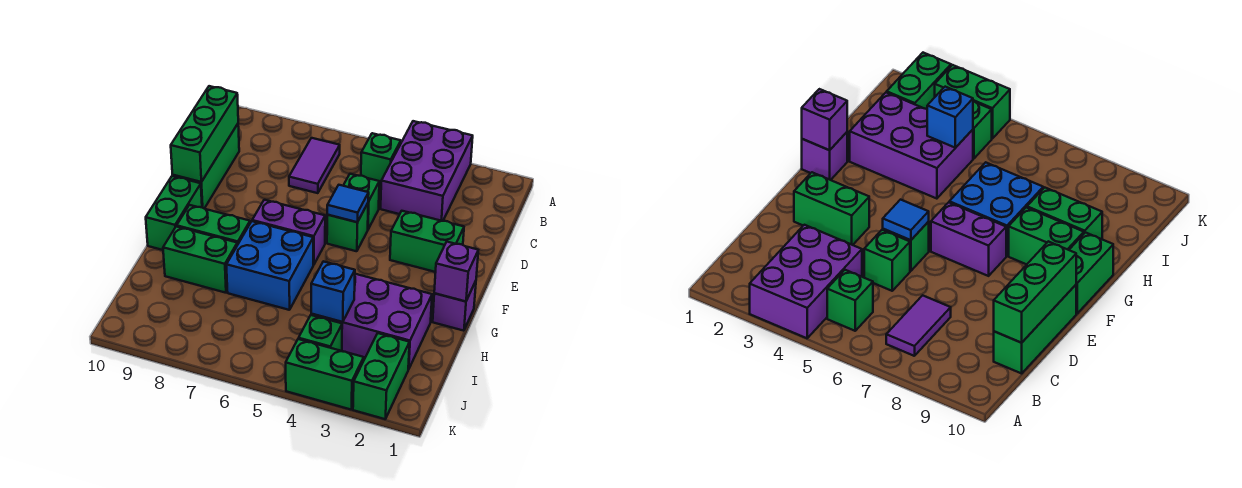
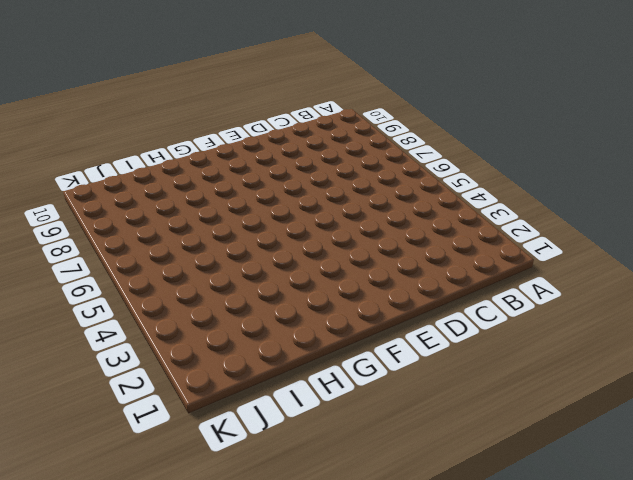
none -> purple brick A3:C4 level 1
none -> green brick B5 level 1
none -> purple tile B7:C7 level 1

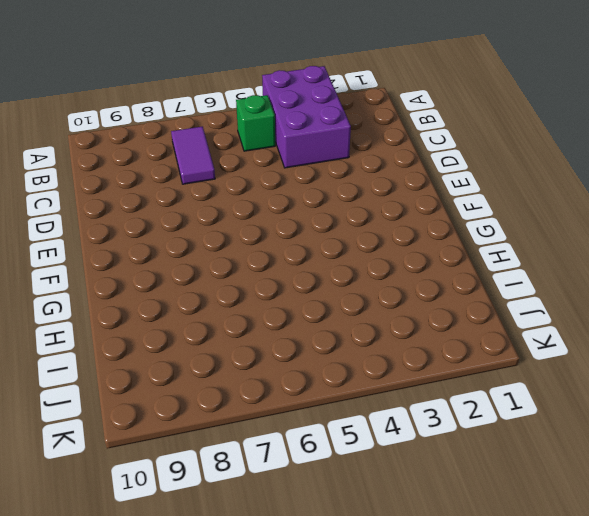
none -> green brick C10:E10 level 1
none -> green brick D5 level 1
none -> green brick E2:E3 level 1

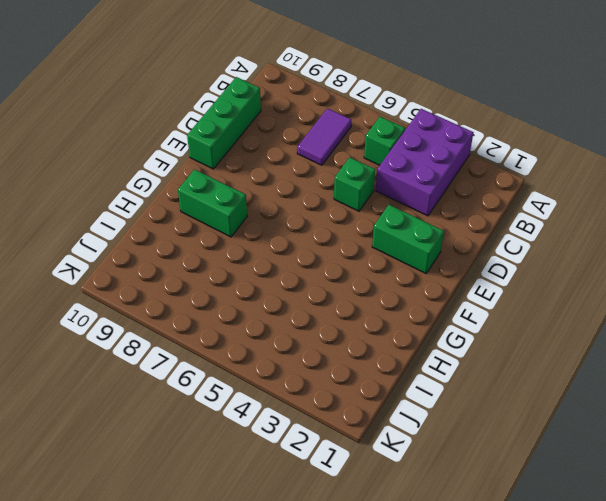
none -> green brick E5 level 1
none -> purple brick F6:F7 level 1
none -> green brick F10:G10 level 1

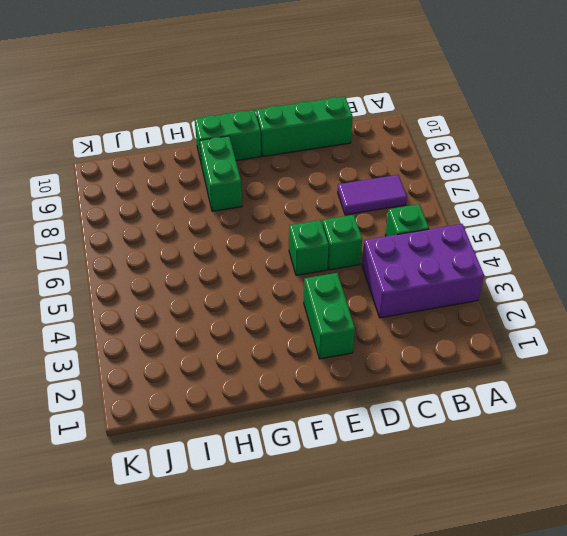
none -> purple brick F6:F7 level 1
none -> purple brick G1 level 1
none -> blue brick G6:H7 level 1

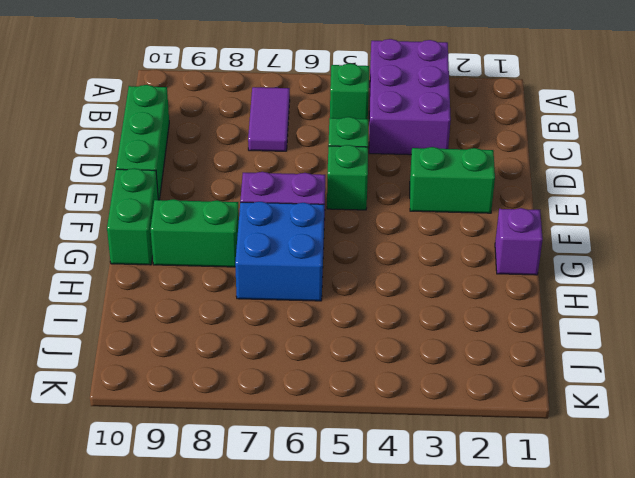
none -> purple brick H2:I4 level 1
none -> green brick H8:H9 level 1
none -> green brick J2:K2 level 1

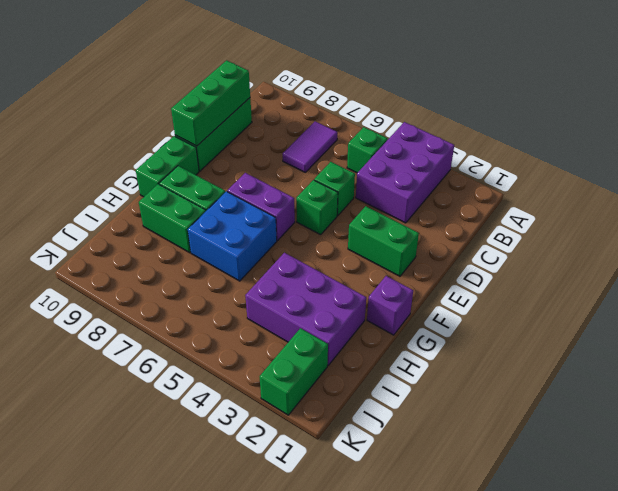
none -> green brick J4 level 1
none -> green brick K3:K4 level 1
none -> blue tile E5 level 2

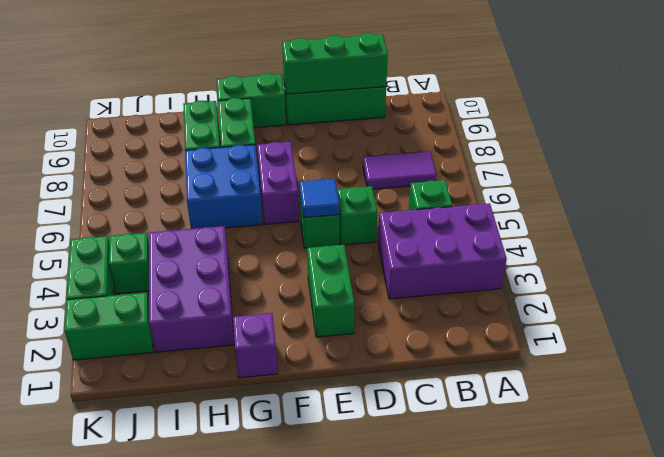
none -> purple brick G1 level 2
none -> blue brick I4 level 2

